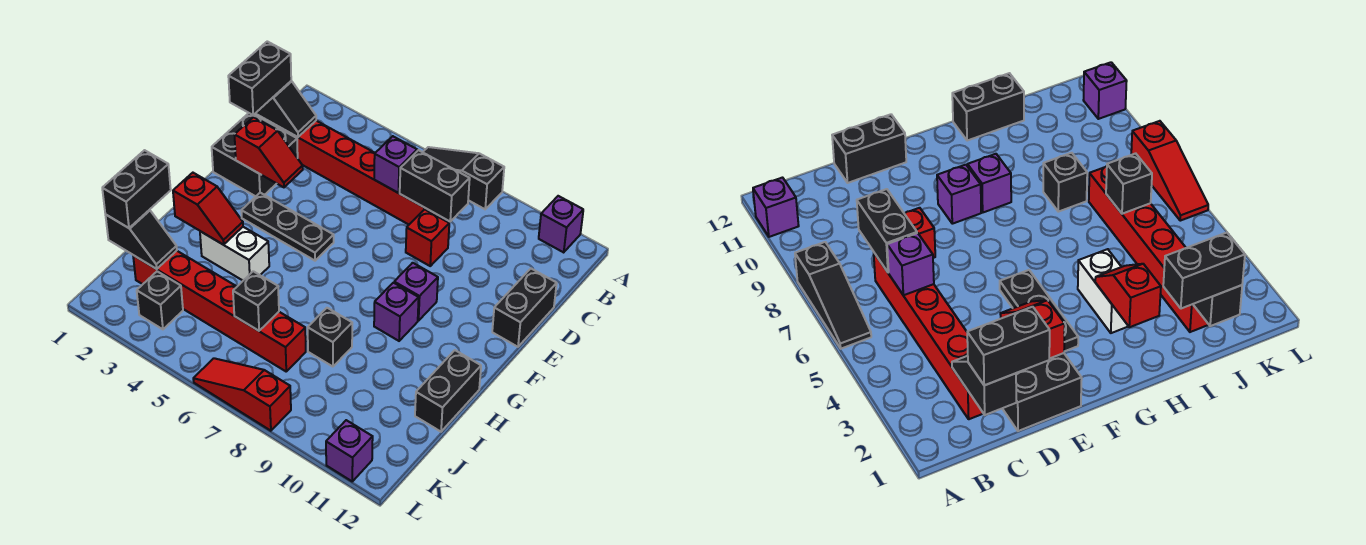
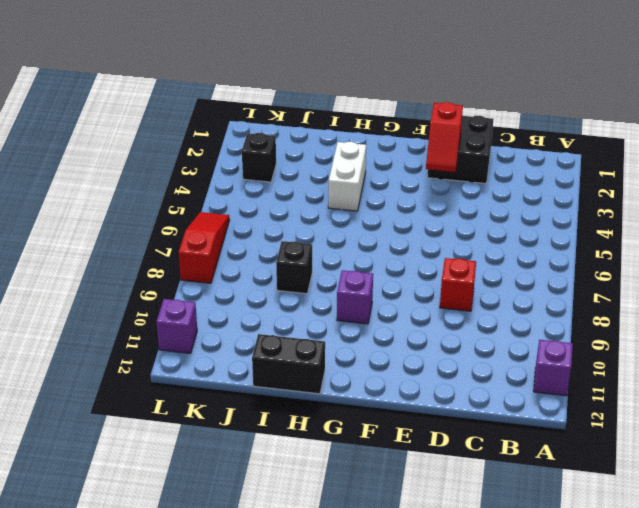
none -> black slope A6:A8 level 1 top 8
none -> red brick C2:C7 level 1
none -> black brick D12:E12 level 1

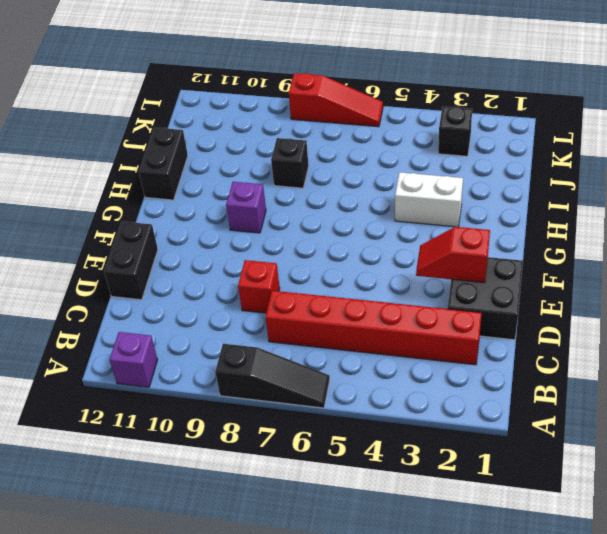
none -> black plate F3:F5 level 1
none -> purple brick F9 level 1
none -> red brick J2:J7 level 1

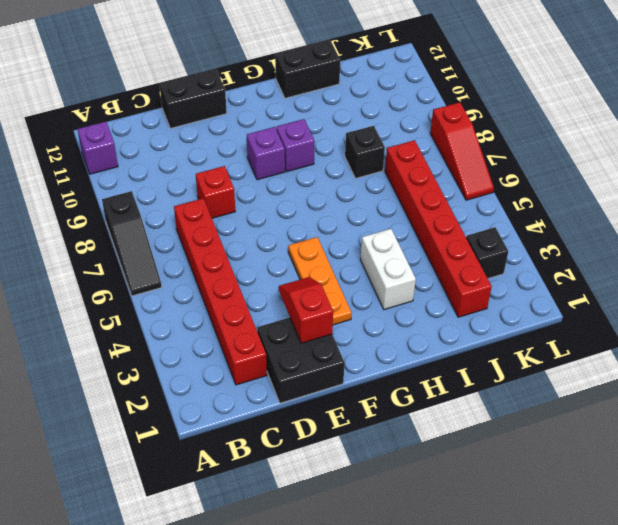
orange plate F3:F5 level 1 -> black plate F3:F5 level 1
none -> purple brick L11 level 1
none -> black slope C1:C2 level 2 top 1
none -> purple brick C6 level 2

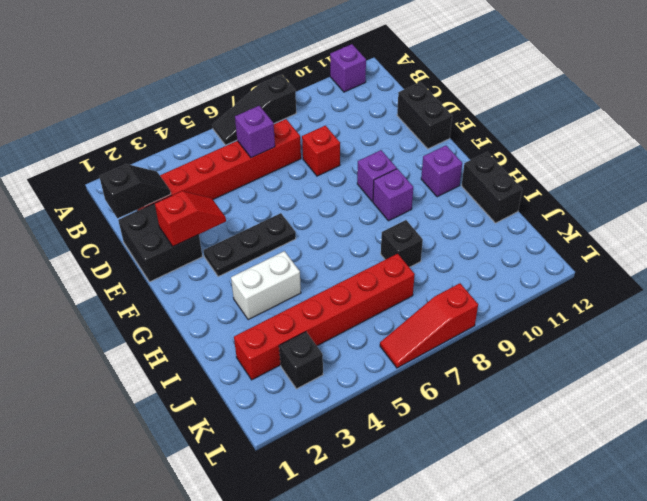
purple brick G11 level 1 -> purple brick L11 level 1
none -> black brick C7:C8 level 2
none -> red slope H2:H3 level 2 top 2
none -> black slope J1:J2 level 2 top 1

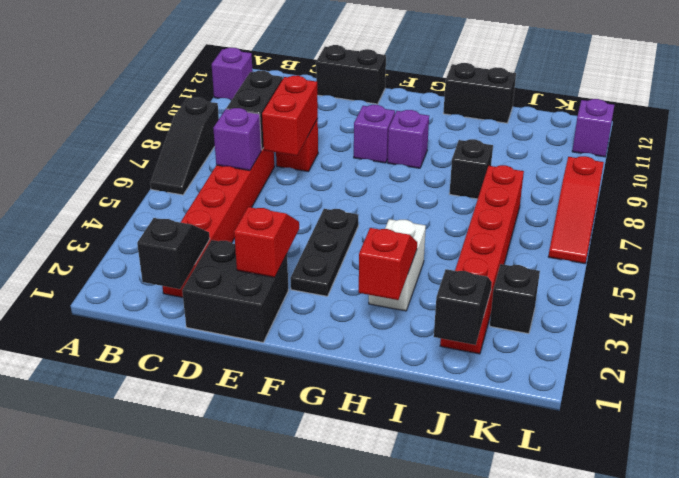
red brick D7:D8 level 2 -> none
none -> black brick J6 level 2
none -> black brick C1:D1 level 3
none -> black brick I1:J1 level 3

